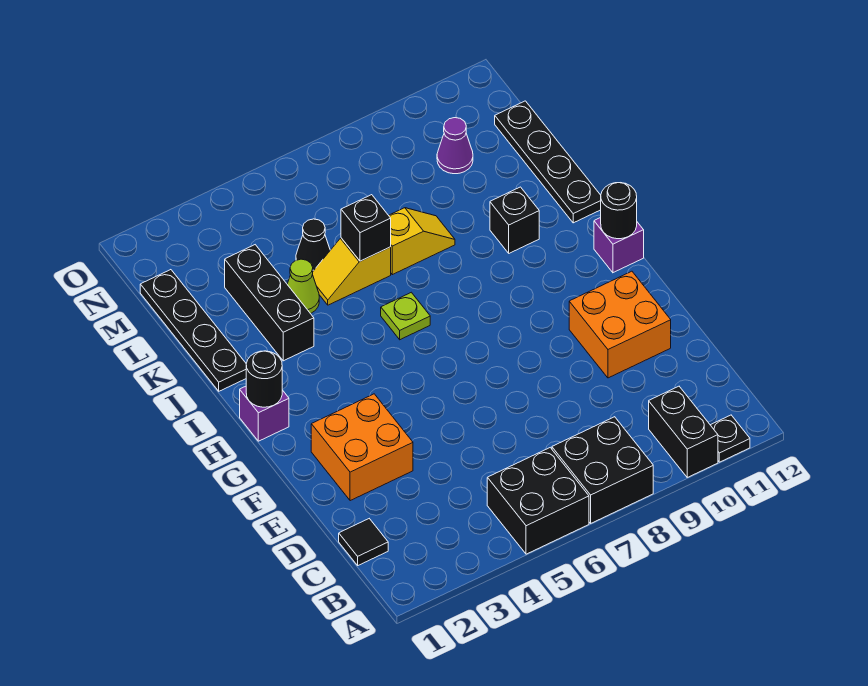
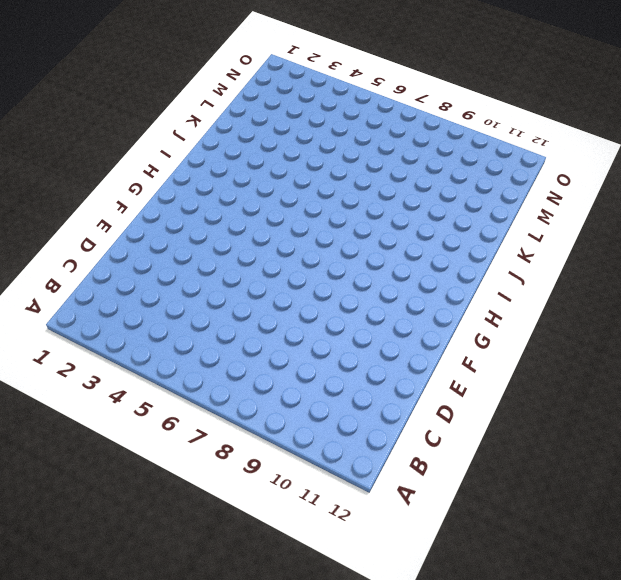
none -> black brick A5:B6 level 1
none -> black brick A7:B8 level 1
none -> black brick A10:B10 level 1

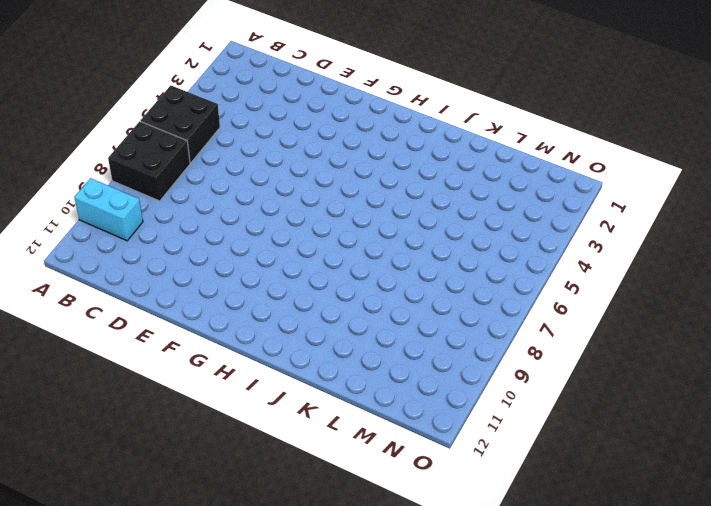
cyan brick A10:B10 level 1 -> black brick A10:B10 level 1
none -> black plate A11 level 1
none -> black tile C1 level 1
none -> orange brick E2:F3 level 1

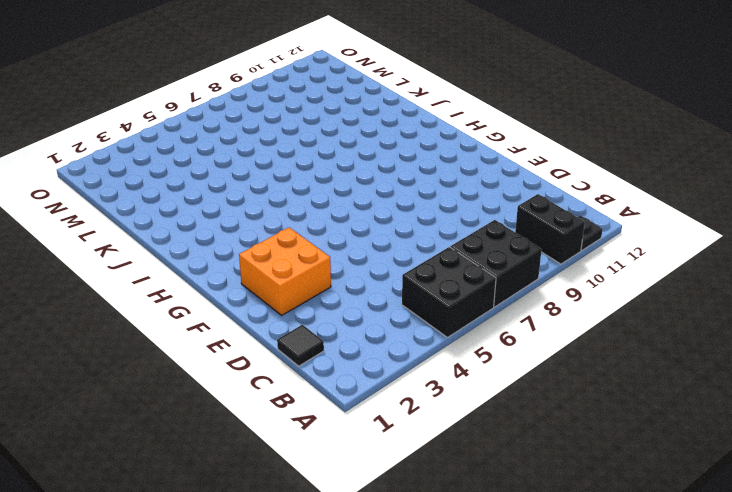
none -> orange brick E10:F11 level 1
none -> purple brick H1 level 1
none -> purple brick H12 level 1

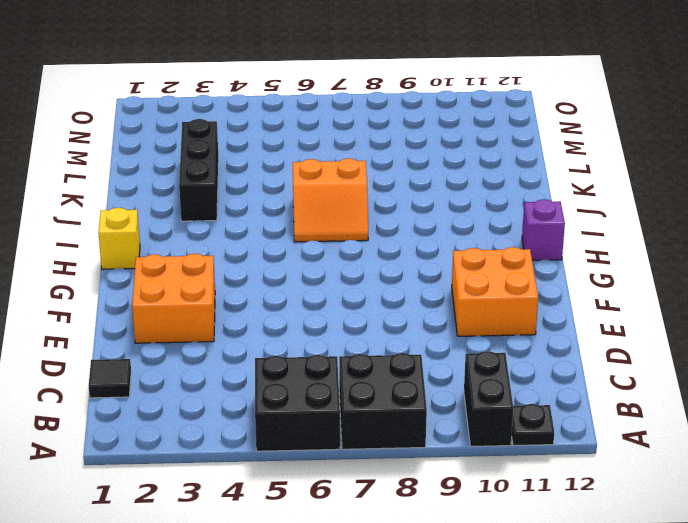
yellow brick H1 level 1 -> purple brick H1 level 1
orange slope I6:J7 level 1 top J -> lime plate I6 level 1
none -> black plate J1:M1 level 1
none -> black brick J10 level 1
none -> black plate J12:M12 level 1

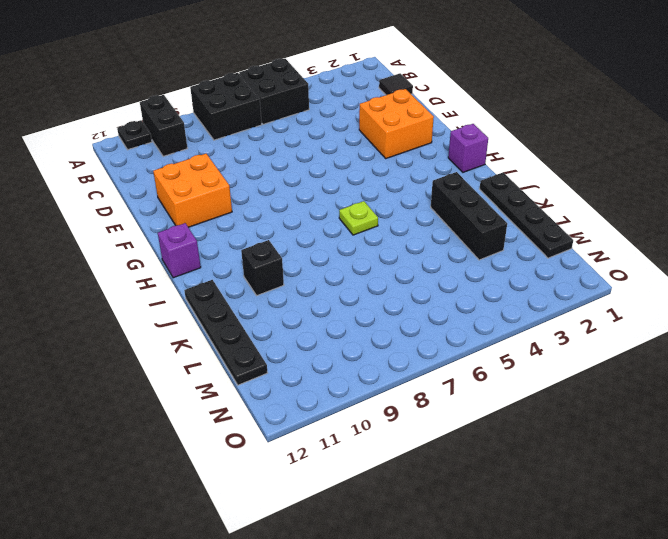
none -> lime cone K4 level 1
none -> yellow slope K5:K6 level 1 top 6
none -> yellow slope K7:K8 level 1 top 7

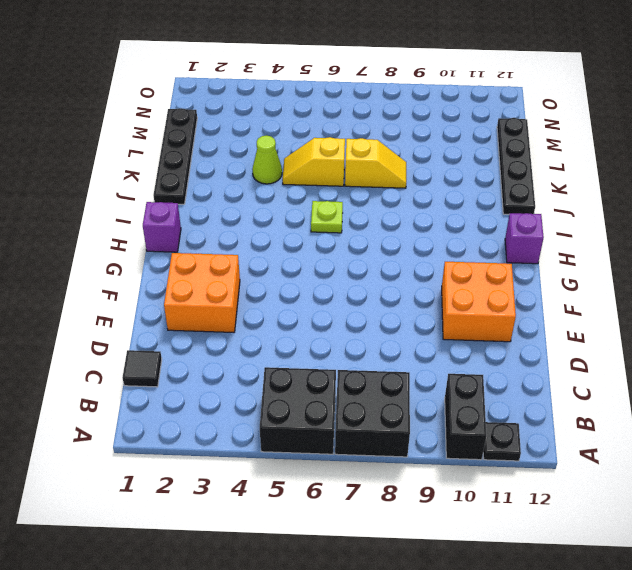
none -> black brick J3:L3 level 1
none -> black brick J10 level 1
none -> black cone L5 level 1

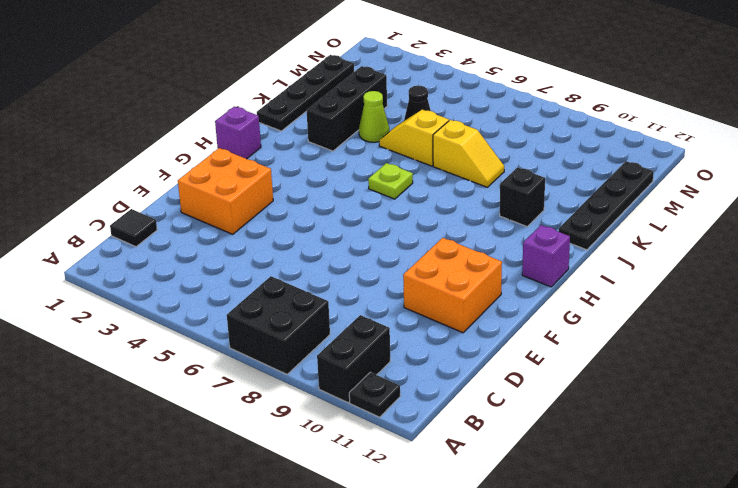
none -> black brick A5:B6 level 1
none -> purple cone M10 level 1
none -> black round brick H1 level 2

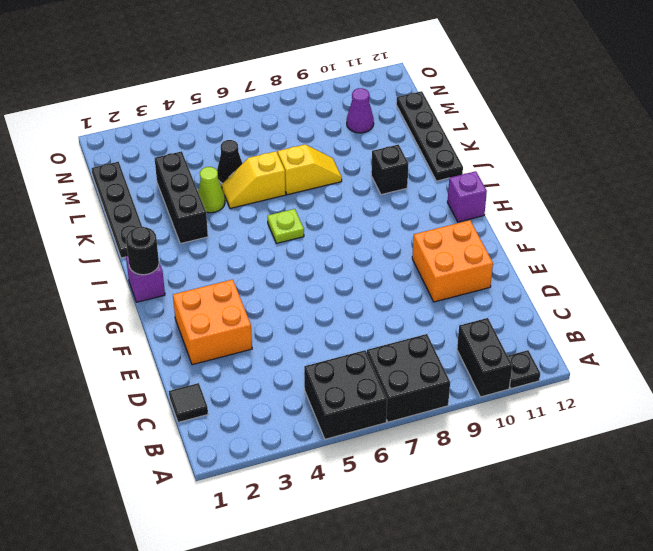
none -> black round brick H12 level 2
none -> black brick K6 level 2

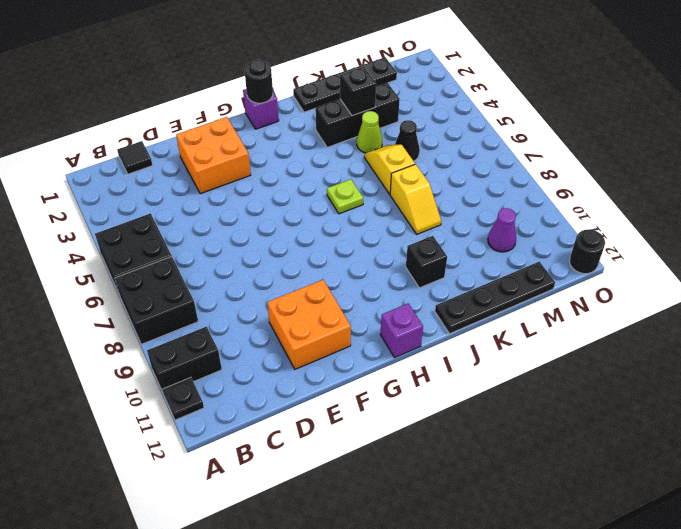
black brick K3 level 2 -> black brick K6 level 2
black round brick O12 level 1 -> black round brick H12 level 2

